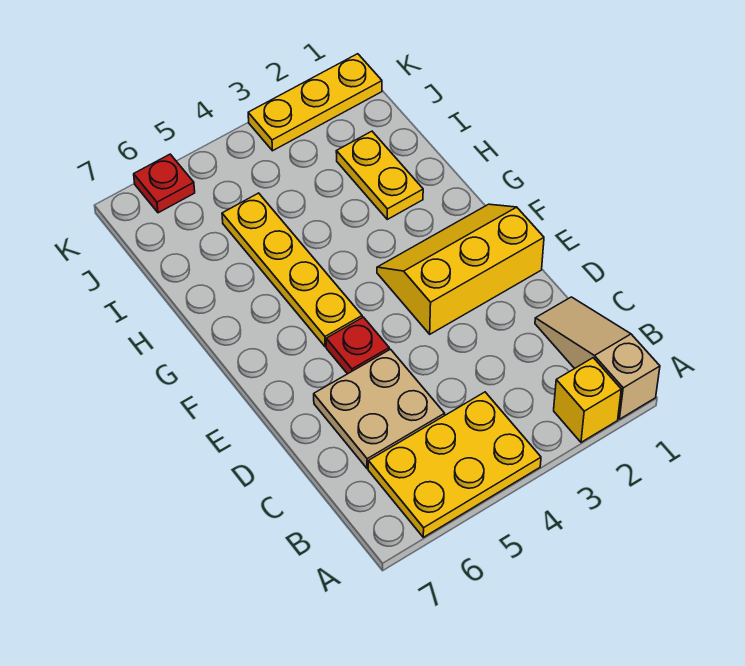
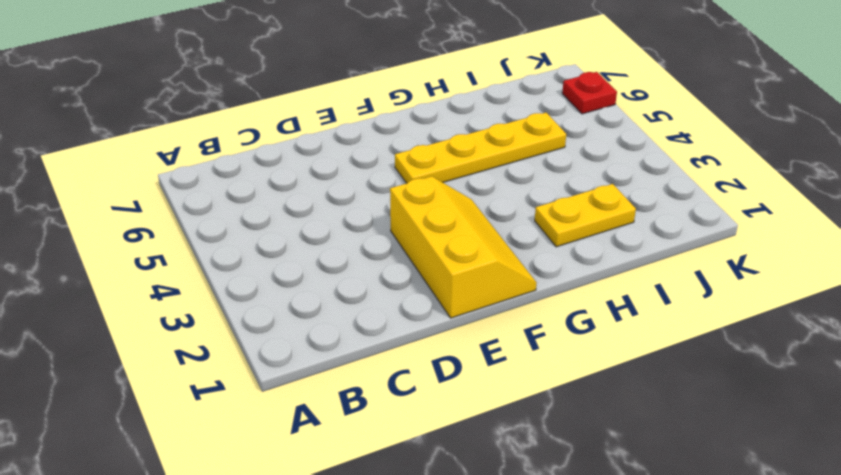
none -> tan slope A1:C1 level 1 top A
none -> yellow brick A2 level 1

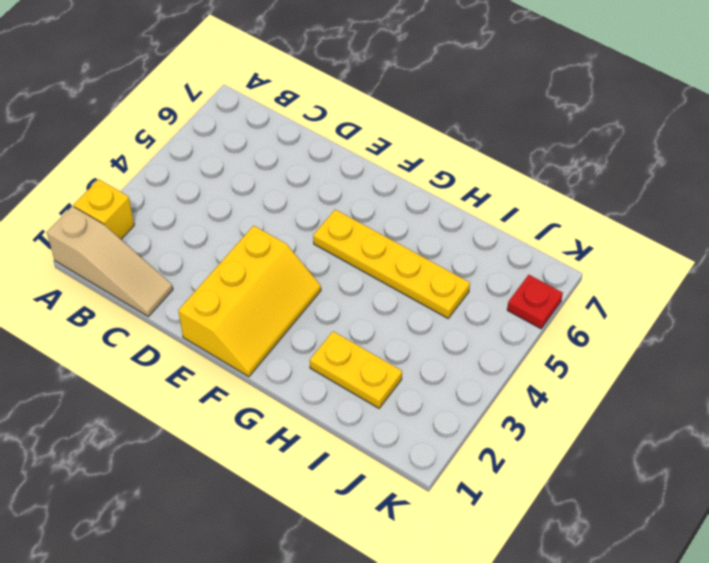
none -> yellow plate A4:B6 level 1
none -> tan plate C5:D6 level 1

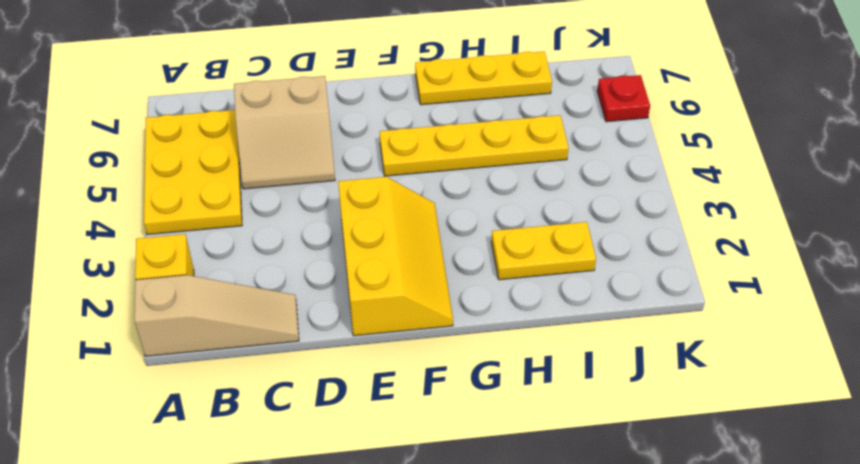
tan slope C5:D6 level 1 top 6 -> tan plate C5:D6 level 1
yellow plate G7:I7 level 1 -> yellow plate K1:K3 level 1
none -> red plate E5 level 1

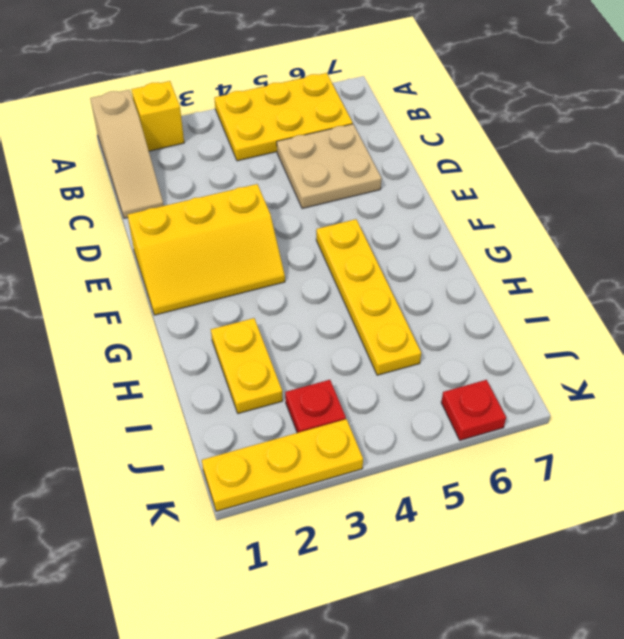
red plate J3 level 1 -> red plate E5 level 1

